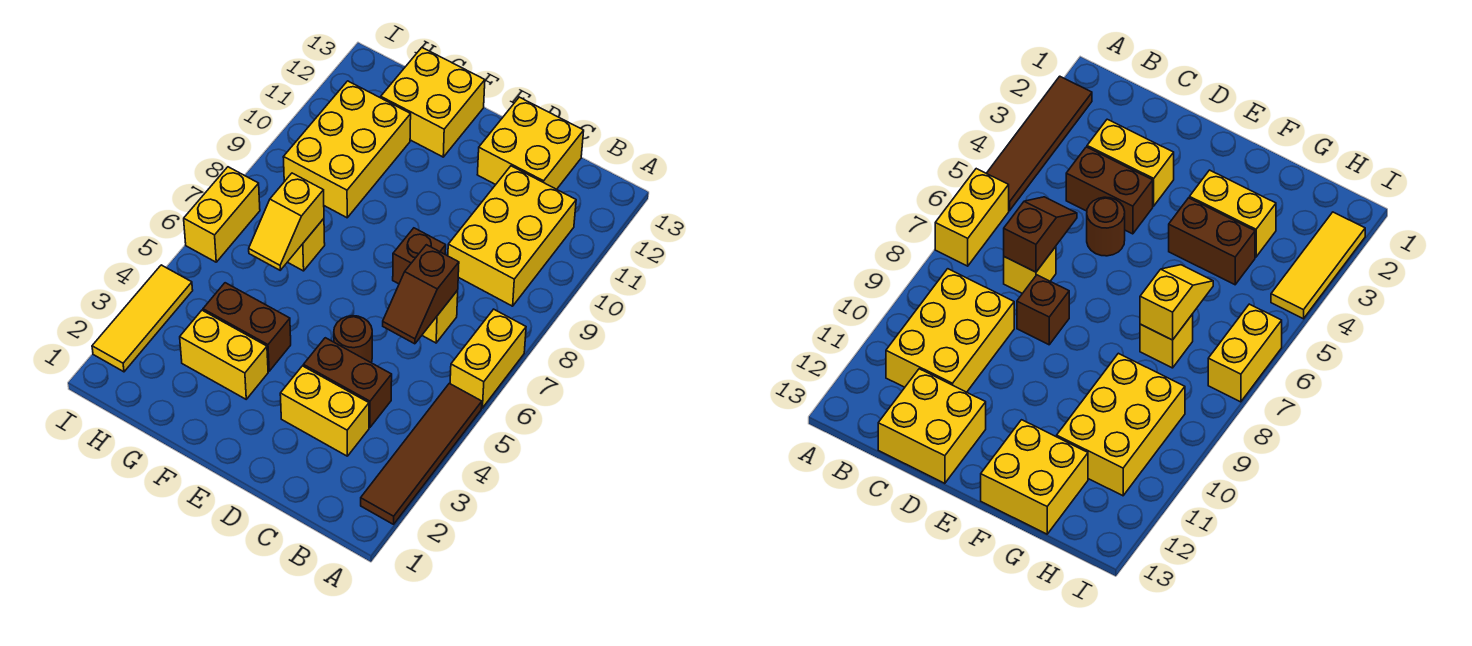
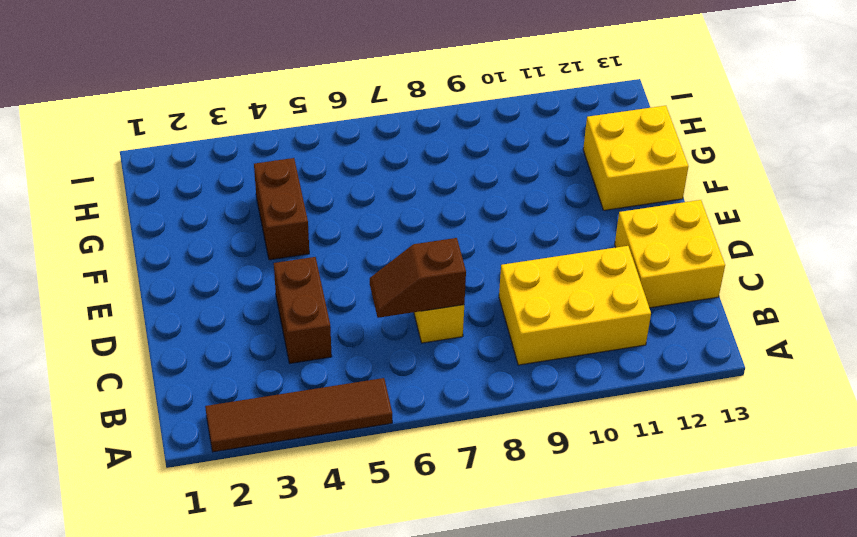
none -> yellow brick A6:A7 level 1
none -> yellow brick C3:D3 level 1
none -> brown round brick D5 level 1

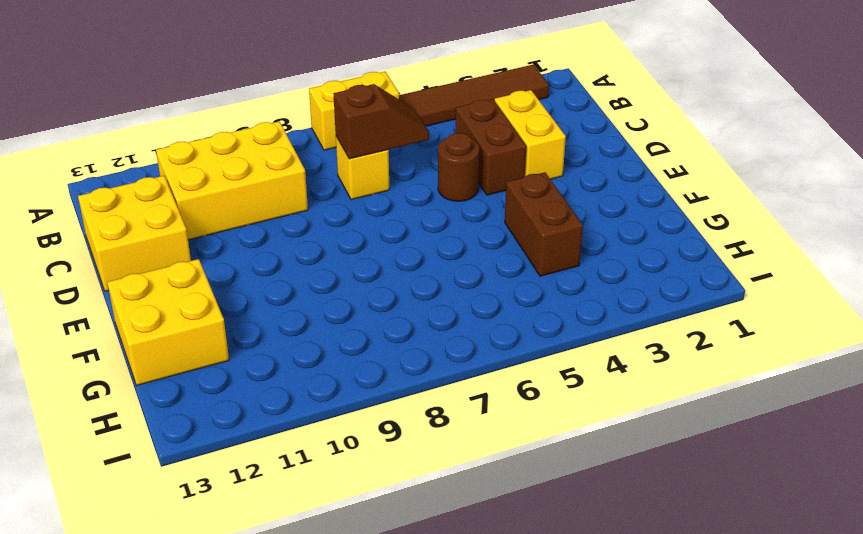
none -> brown brick D8 level 1
none -> yellow brick F3:G3 level 1
none -> yellow brick G7 level 1

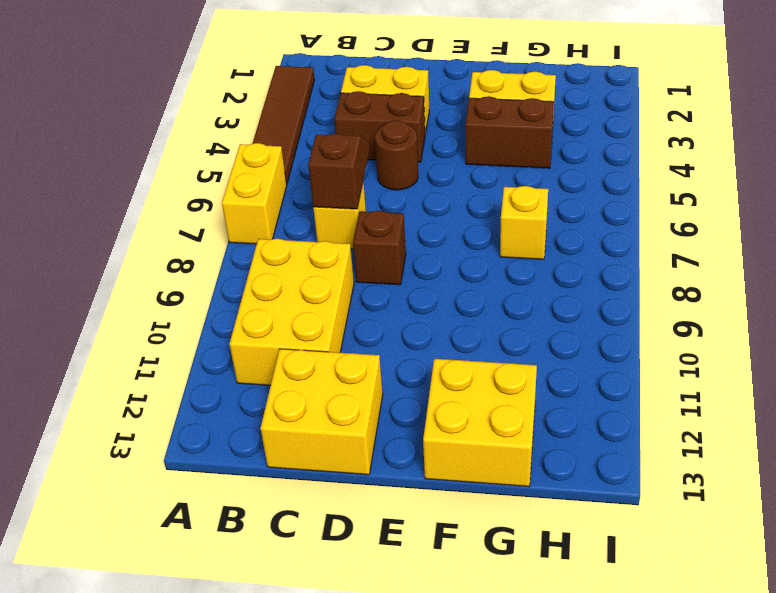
none -> yellow brick G9:H11 level 1
none -> yellow tile I2:I4 level 1
none -> yellow brick I6:I7 level 1

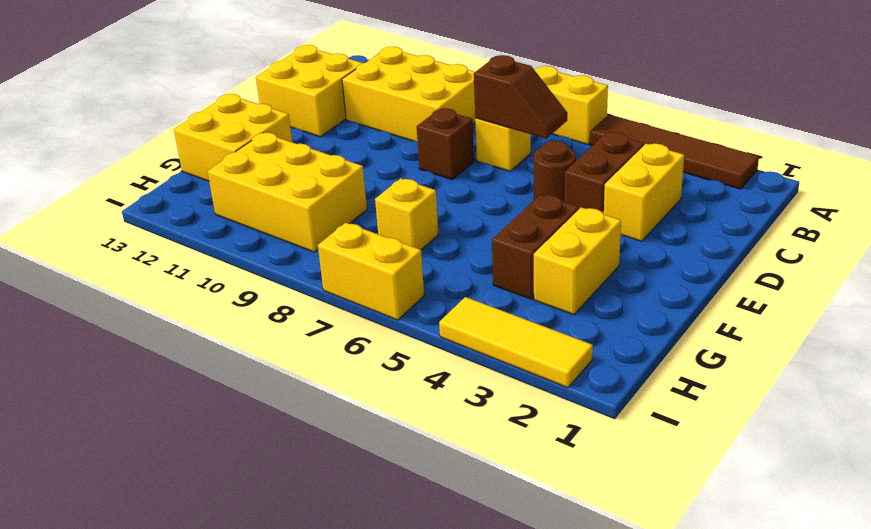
none -> yellow slope G6:G7 level 2 top 7

